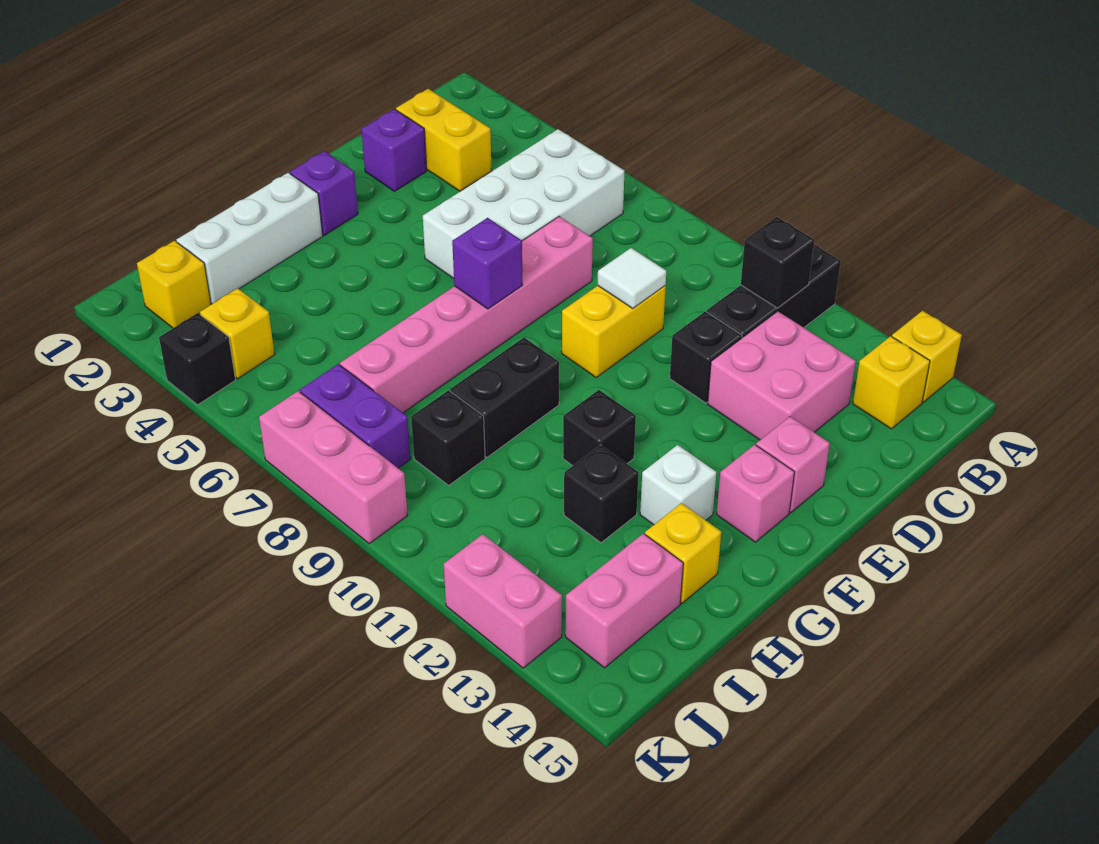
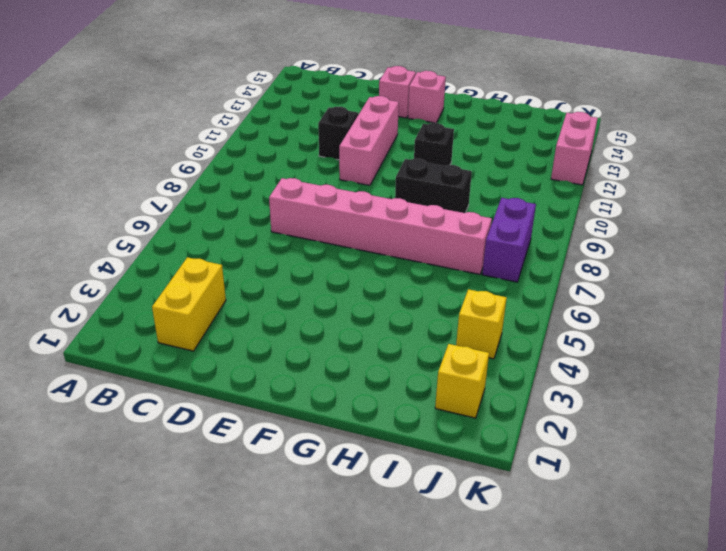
pink brick E10:E12 level 1 -> pink brick K7:K9 level 1
none -> black brick A11:C11 level 1
none -> yellow brick A14 level 1
none -> white brick B5:E6 level 1
none -> yellow brick B14 level 1

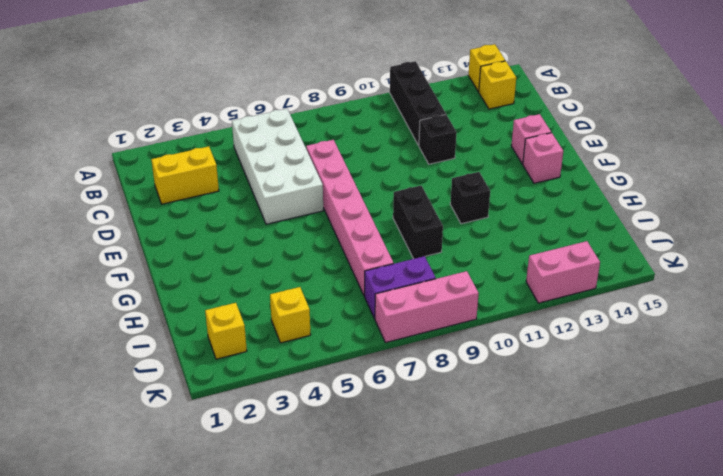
none -> pink brick C12:D13 level 1
none -> purple brick D2 level 1
none -> yellow brick D9:E9 level 1
none -> purple brick F2 level 1

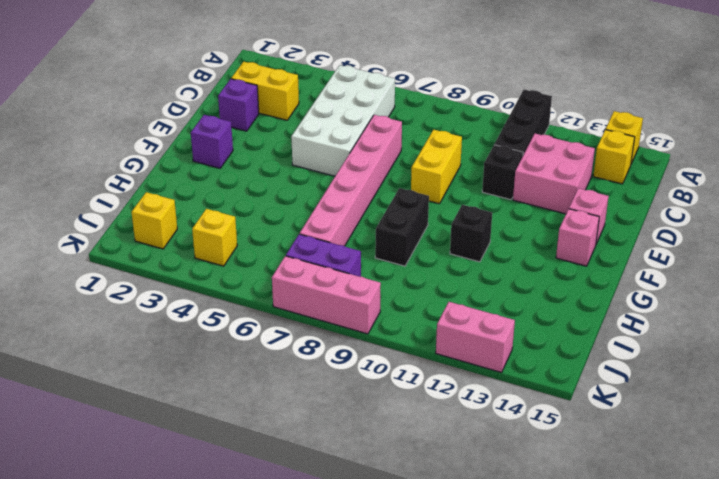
none -> white brick G2:I2 level 1
none -> white brick G13 level 1
none -> black brick H12 level 1
none -> yellow brick H14 level 1

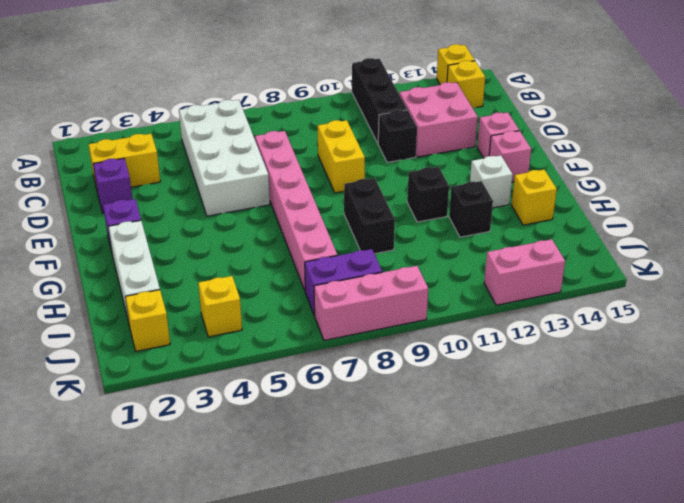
none -> black brick I9 level 1
none -> pink brick I14:J14 level 1
none -> black brick K4 level 1
none -> black brick B11 level 2

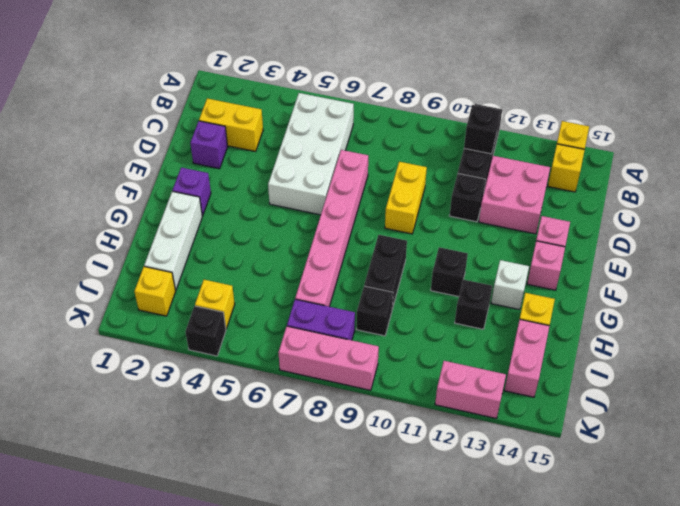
none -> white tile D9 level 2
none -> purple brick F7 level 2

